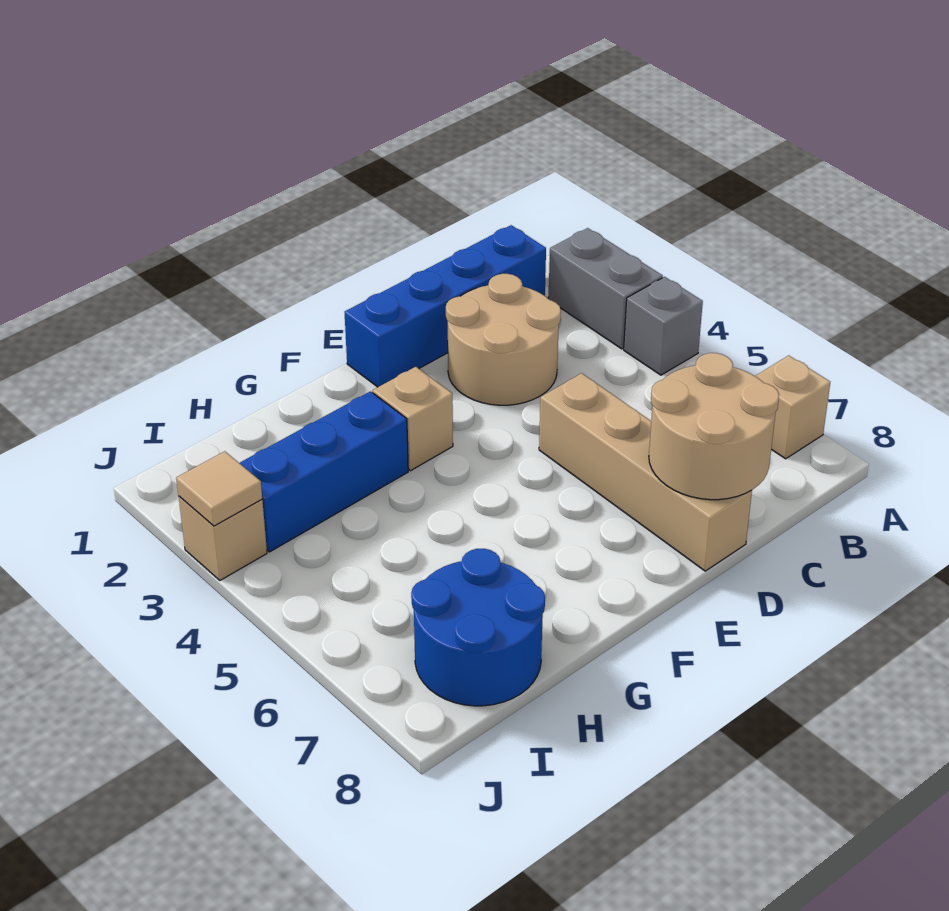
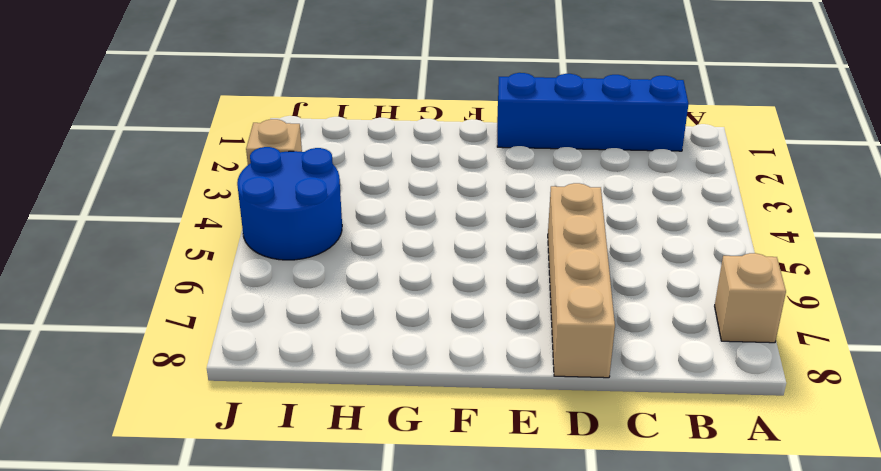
blue round brick I4:J5 level 1 -> blue round brick H7:I8 level 1
none -> grey brick A2:A3 level 1
none -> grey brick A4 level 1
none -> tan round brick C2:D3 level 1

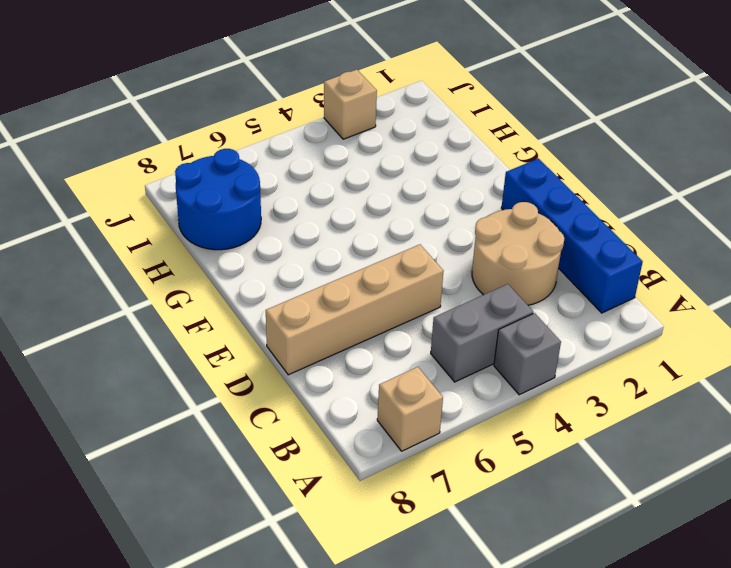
grey brick B4:B5 level 1 -> grey brick A2:A3 level 1
none -> tan brick F3 level 1
none -> blue brick G3:I3 level 1
none -> tan round brick C7:D8 level 2

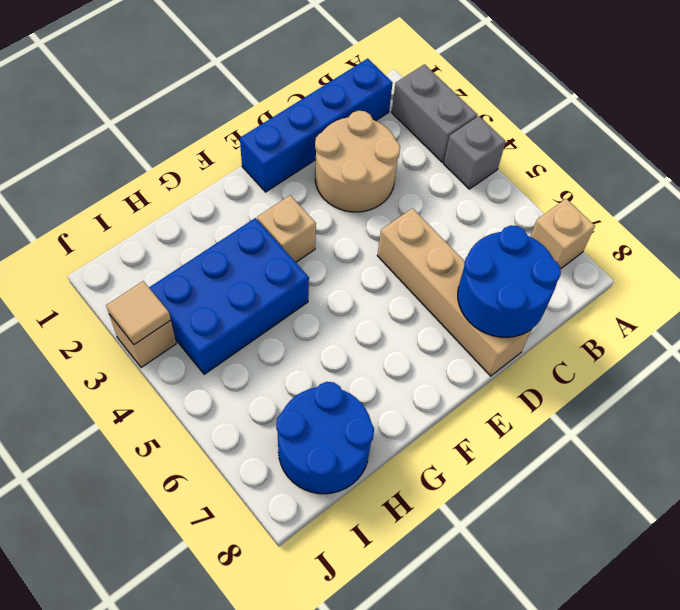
blue round brick C7:D8 level 2 -> tan round brick C7:D8 level 2
blue brick G3:I4 level 1 -> blue brick G3:I3 level 1

